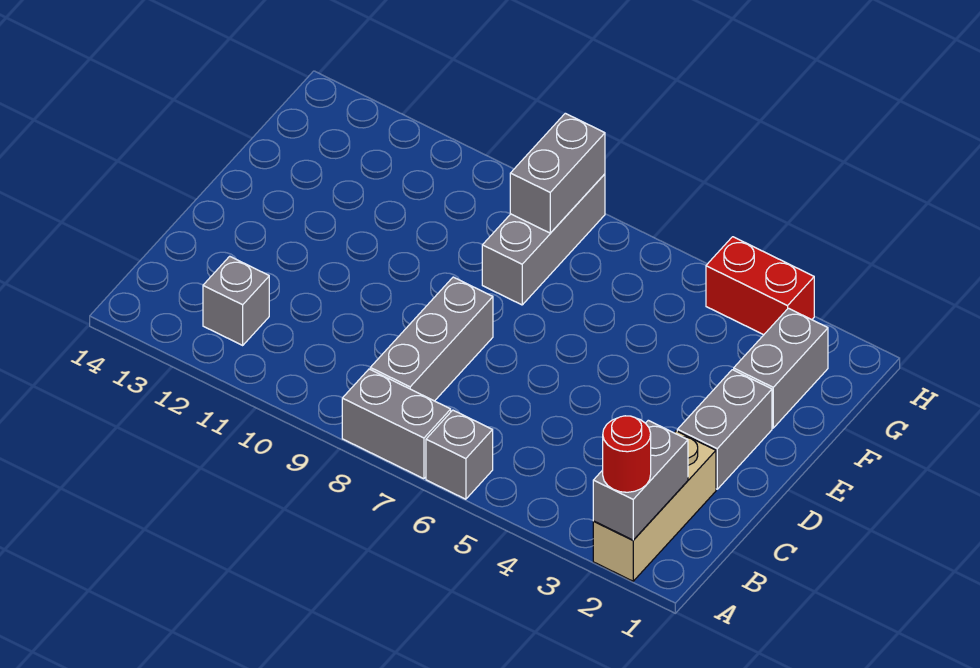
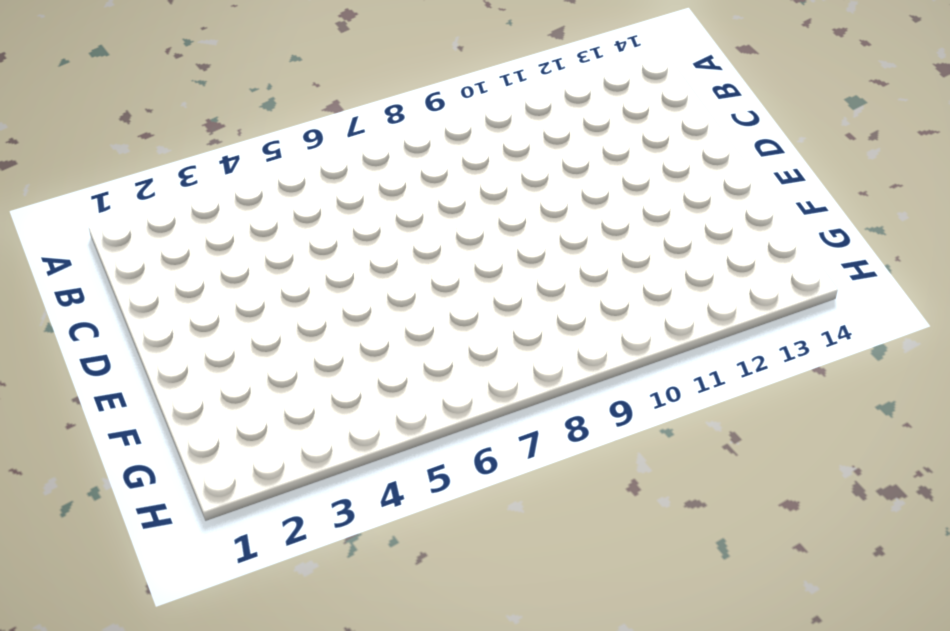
none -> tan brick A2:C2 level 1
none -> grey brick A6 level 1
none -> grey brick A7:A8 level 1

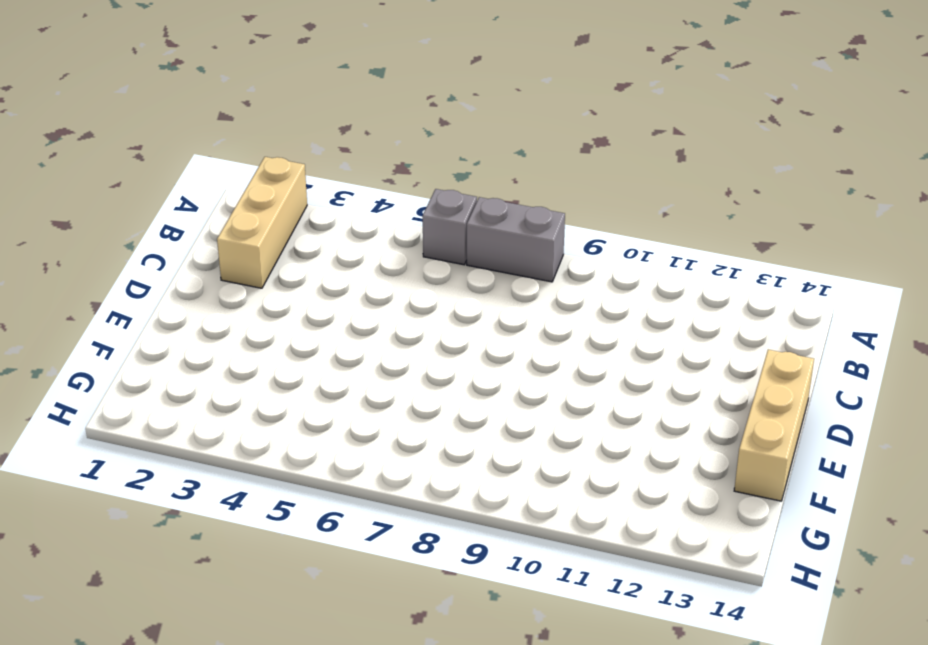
tan brick D14:F14 level 1 -> none
none -> grey brick B8:D8 level 1
none -> grey brick B12 level 1
none -> grey brick D2:E2 level 1

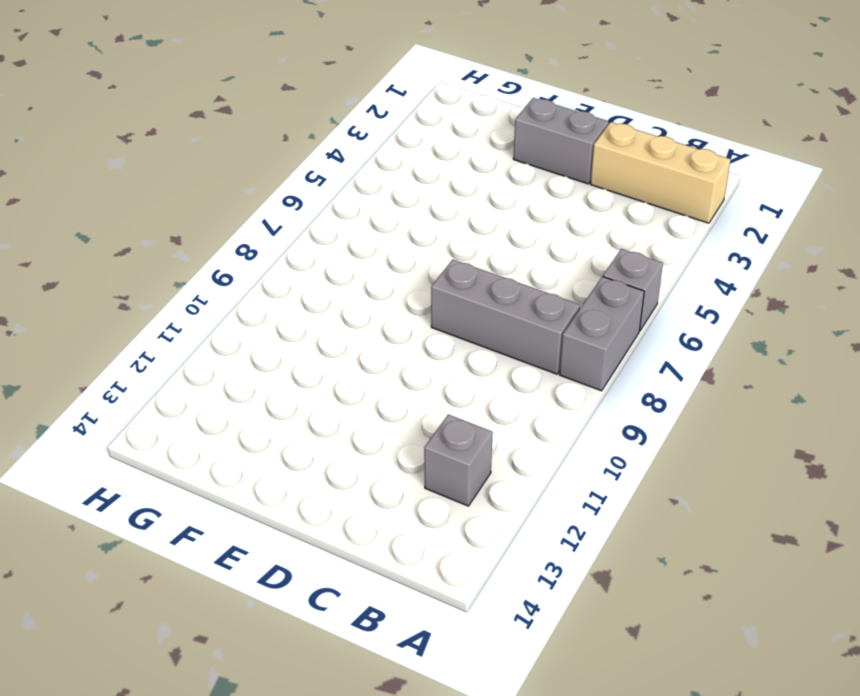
none -> grey brick F2:G2 level 1
none -> grey brick F8:H8 level 1
none -> red brick H3:H4 level 1

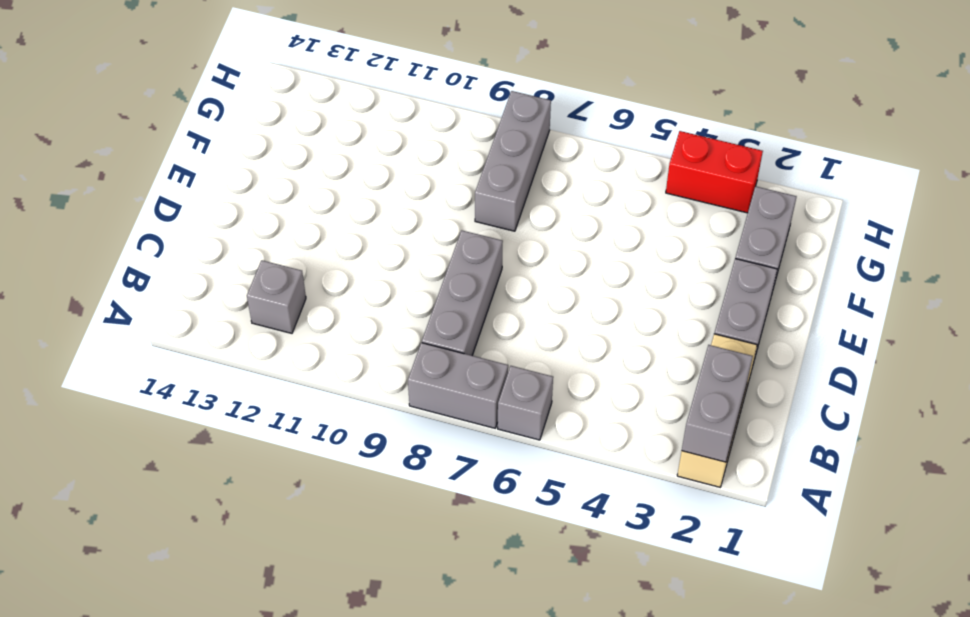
none -> grey brick G8:H8 level 2
none -> red round brick A2 level 3

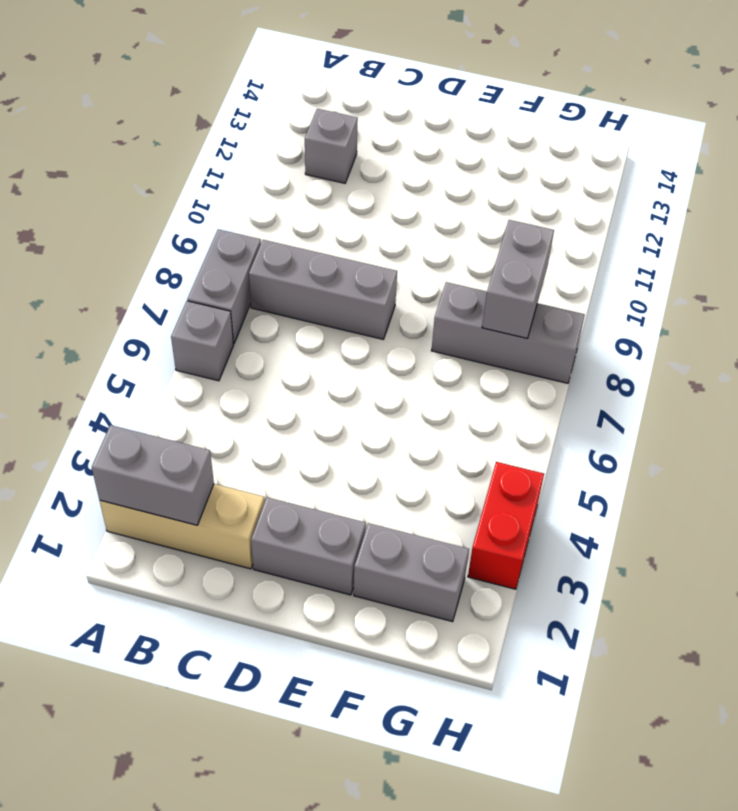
grey brick G8:G9 level 2 -> grey brick G8:H8 level 2
none -> red round brick A2 level 3

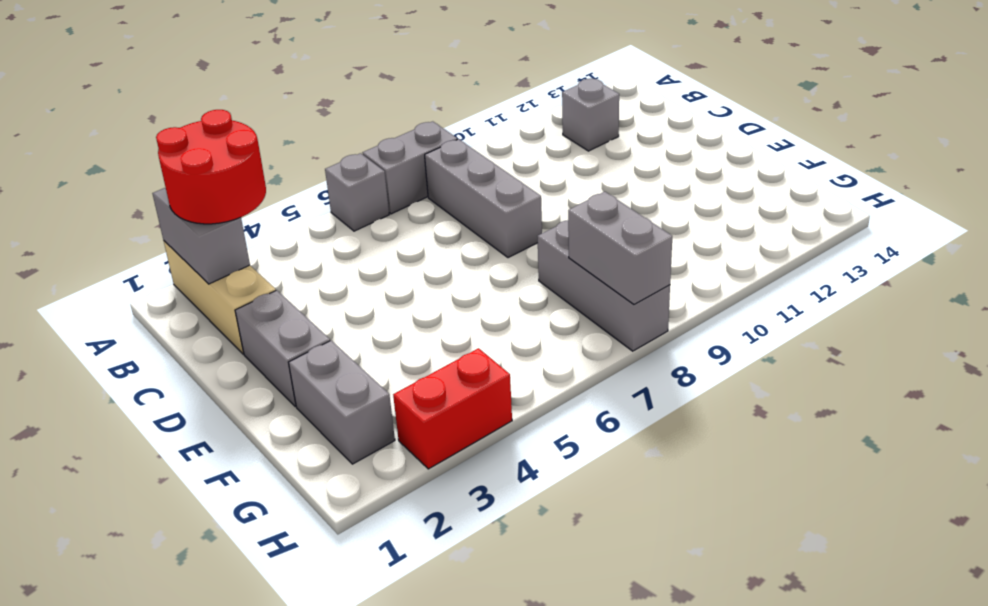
red round brick A2:B3 level 3 -> red round brick A2 level 3

